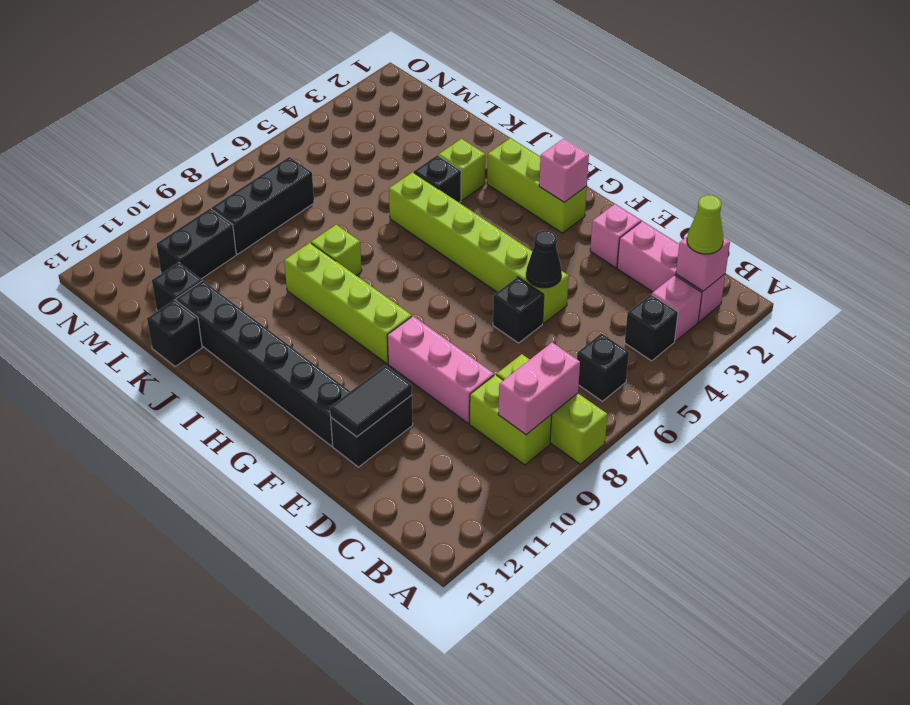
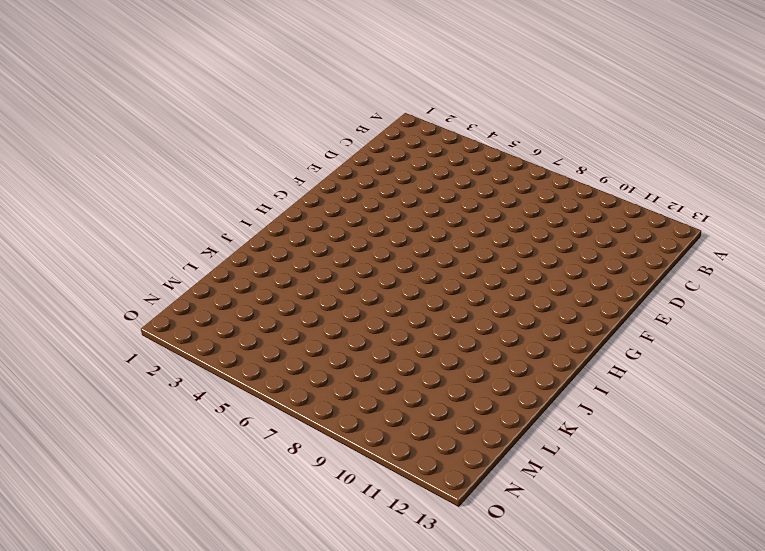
none -> lime brick A8:C8 level 1
none -> pink brick B2:D2 level 1
none -> pink brick B3 level 1

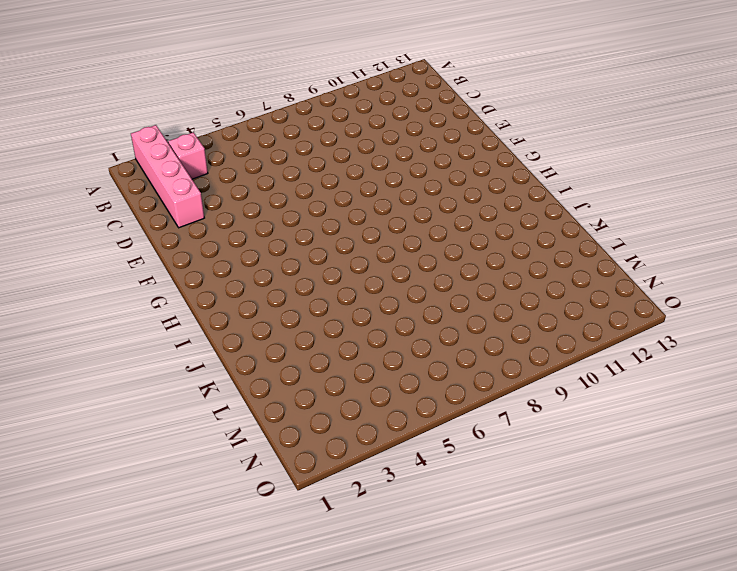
pink brick A2:D2 level 1 -> pink brick B2:D2 level 1
none -> lime brick A8:C8 level 1
none -> black brick B4 level 1
none -> black brick B6 level 1

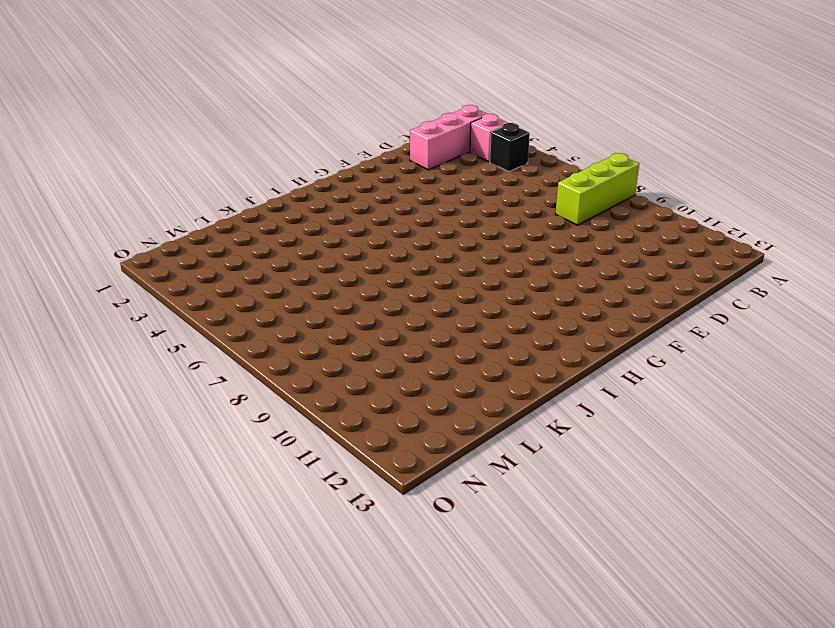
none -> black brick B6 level 1
none -> lime brick B9:C9 level 1
none -> pink brick D9:F9 level 1

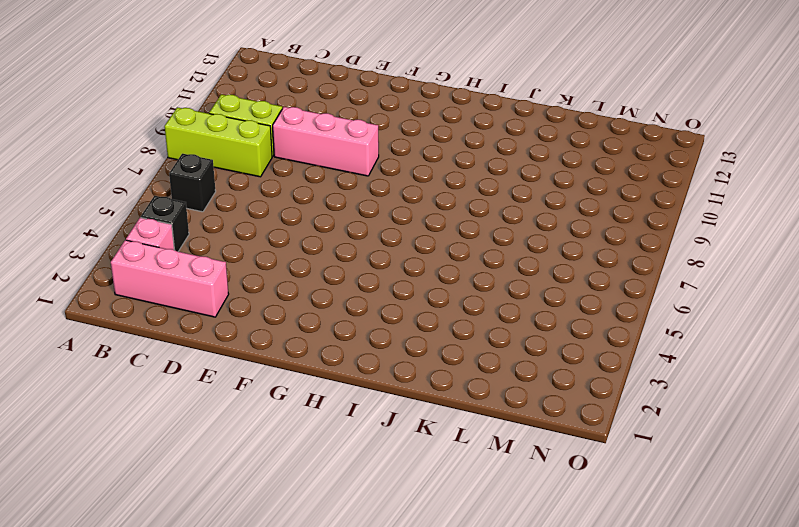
none -> pink brick E2 level 1
none -> lime brick E5:J5 level 1
none -> black brick E6 level 1

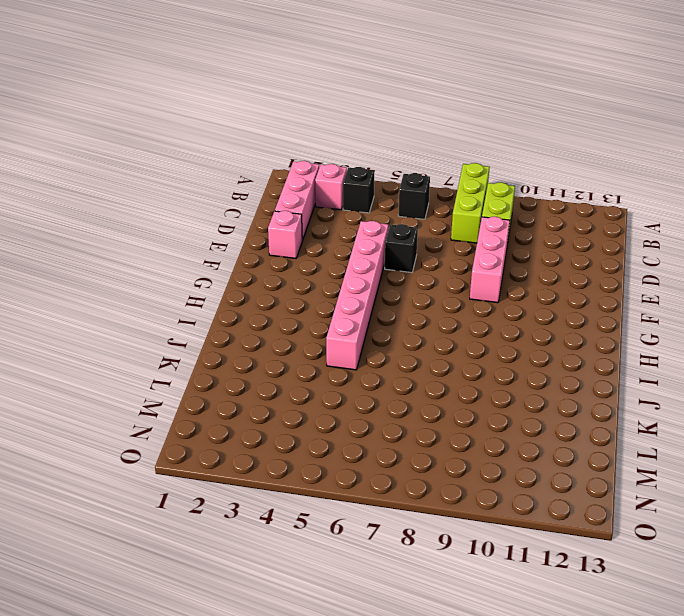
pink brick E5:J5 level 1 -> lime brick E5:J5 level 1
none -> black brick E11:E12 level 1
none -> black brick F12:K12 level 1
none -> lime brick G2:I2 level 1

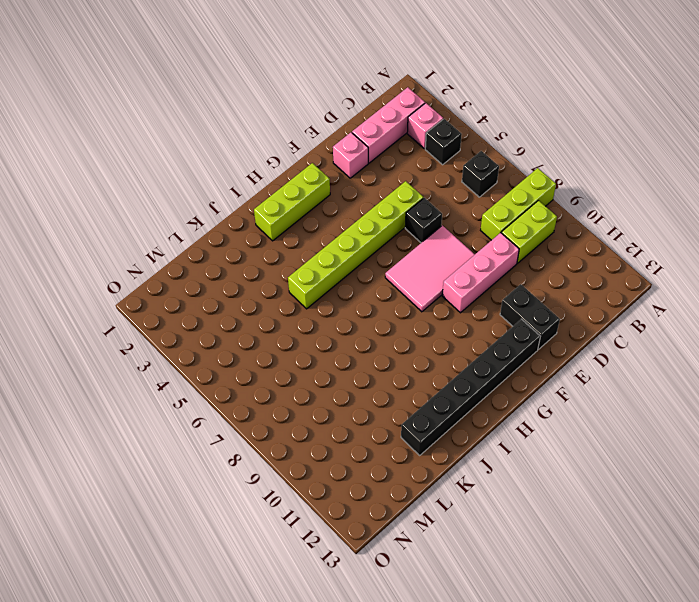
pink tile E7:G8 level 1 -> none
none -> lime brick G9:J9 level 1
none -> lime brick J3 level 1
none -> black brick J4 level 1

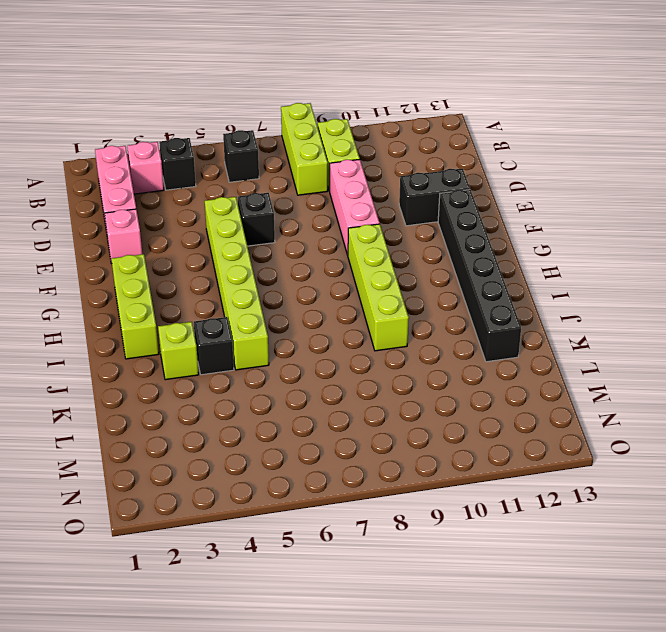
none -> lime brick J8 level 1
none -> black brick K13 level 1
none -> black brick L12 level 1

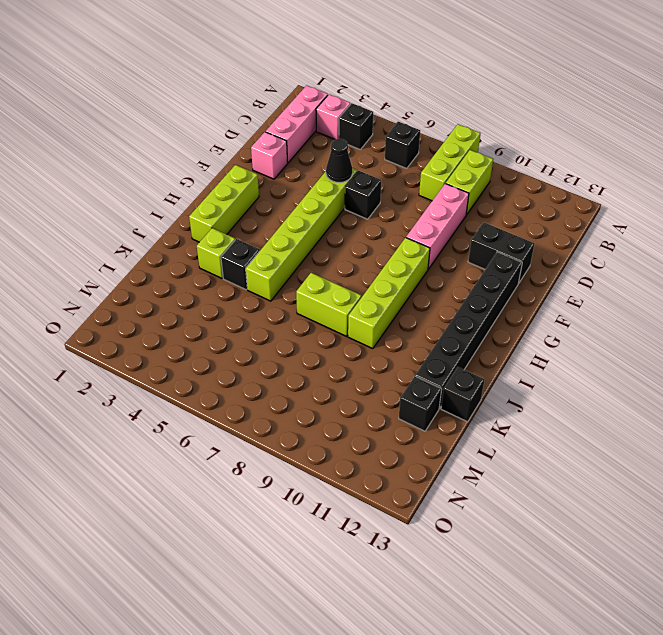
lime brick J7:J8 level 1 -> lime brick J8 level 1
none -> black brick M7:M9 level 1
none -> black brick M10:M11 level 1
none -> pink brick B2 level 2

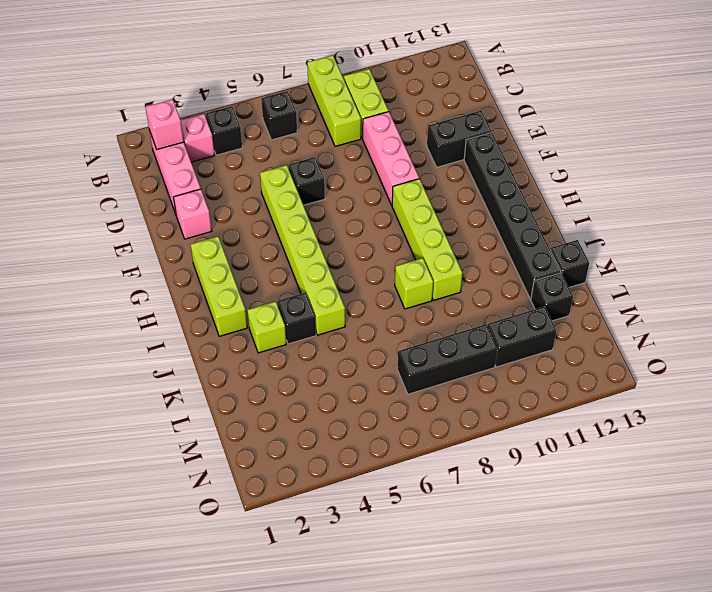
none -> pink brick B8:B9 level 2
none -> black cone E5 level 2
none -> black tile E11:E12 level 2

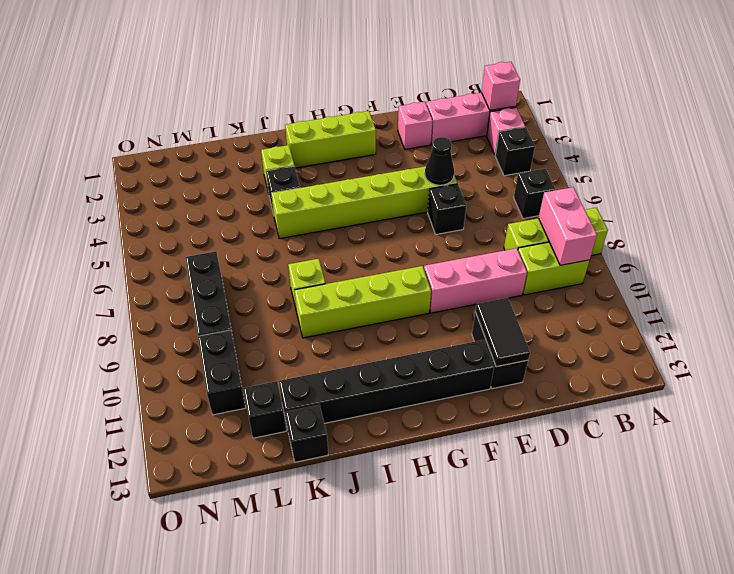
none -> pink brick G2 level 2
none -> lime cone B2 level 3

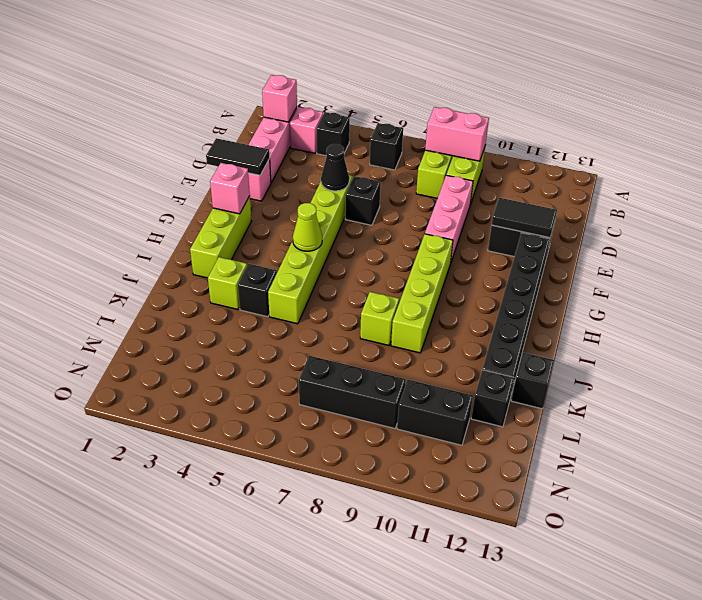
black tile E1:E2 level 2 -> none
lime cone H5 level 2 -> lime cone B2 level 3

